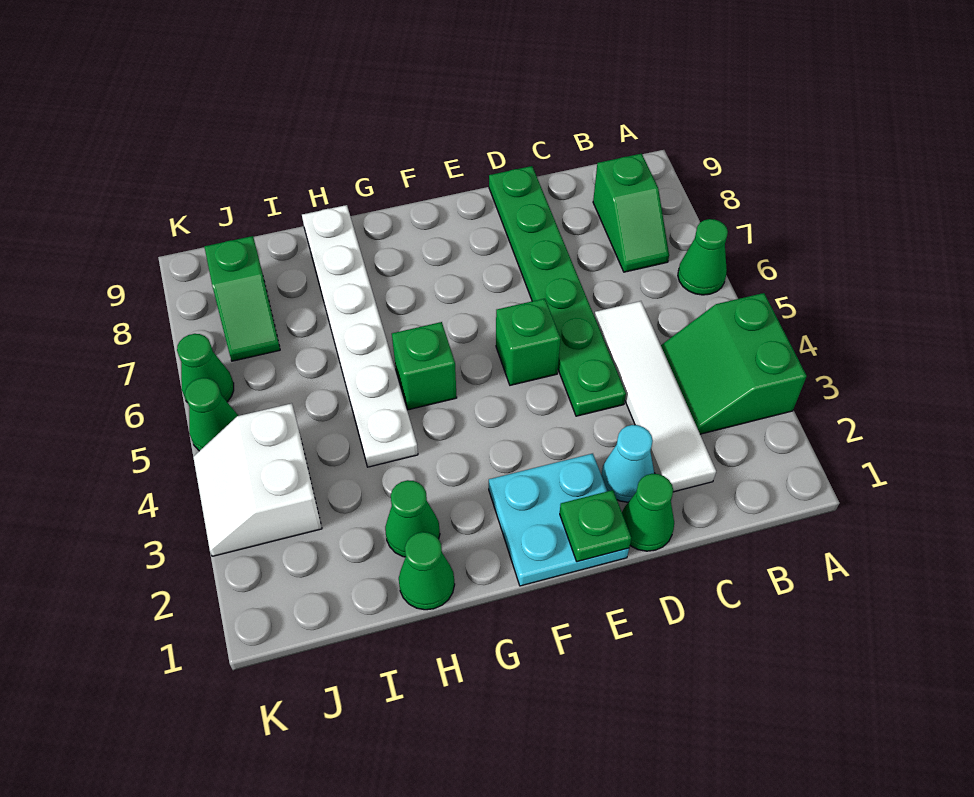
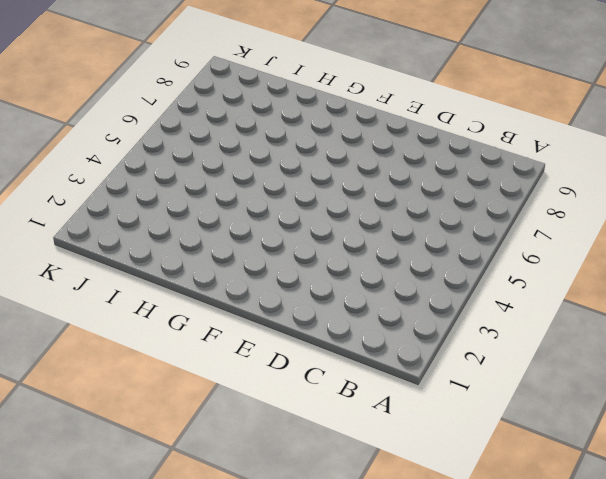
none -> green slope A3:B4 level 1 top A
none -> green cone A6 level 1
none -> green slope B7:B8 level 1 top 8

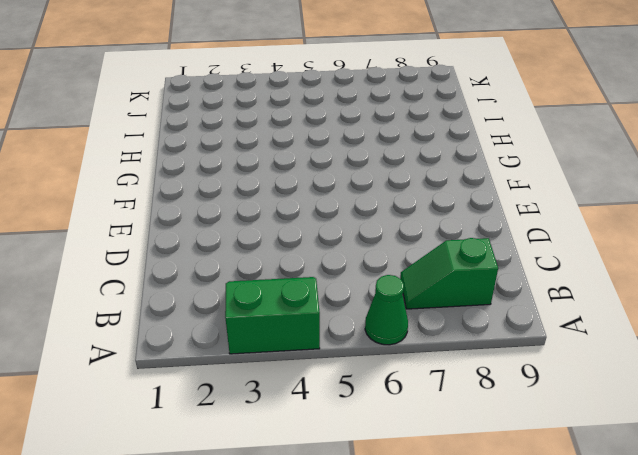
none -> white tile C2:C5 level 1
none -> green cone D1 level 1
none -> cyan cone D2 level 1

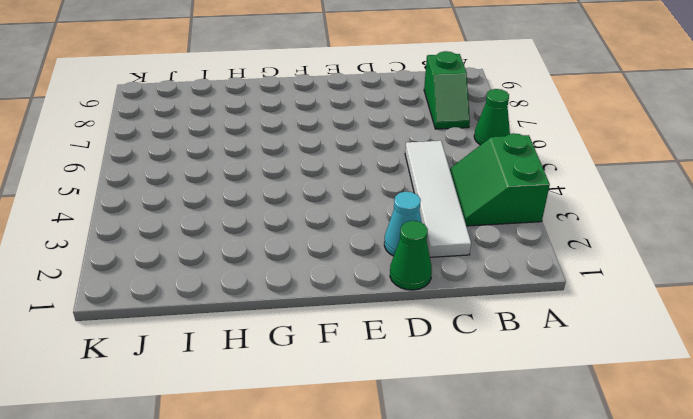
none -> green plate D4:D9 level 1
none -> cyan plate E1:F2 level 1
none -> green brick E5 level 1

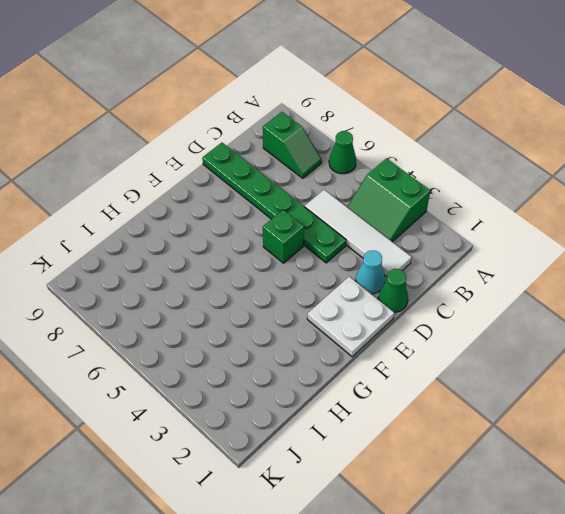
white plate E1:F2 level 1 -> cyan plate E1:F2 level 1
none -> green brick G5 level 1
none -> green cone H1 level 1
none -> green cone H2 level 1

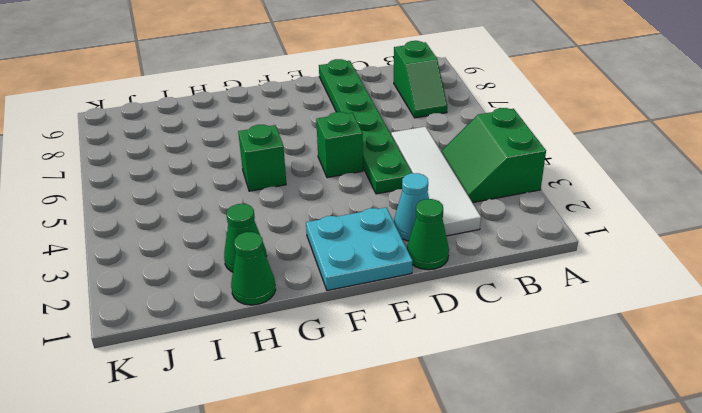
none -> green cone A6 level 1
none -> white plate H4:H9 level 1
none -> white slope J3:K4 level 1 top J

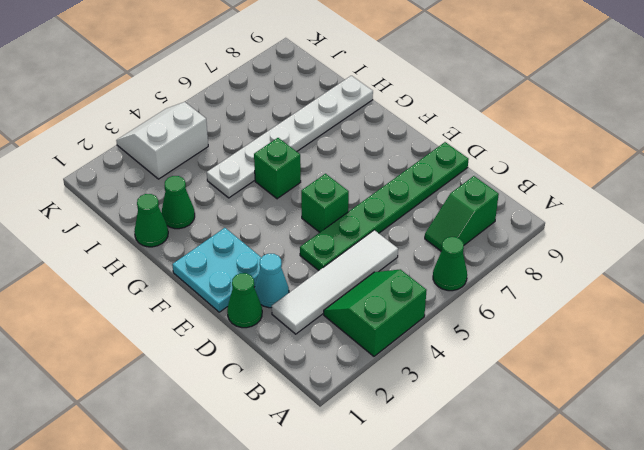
none -> green slope J7:J8 level 1 top 8
none -> green cone K5 level 1
none -> green cone K6 level 1

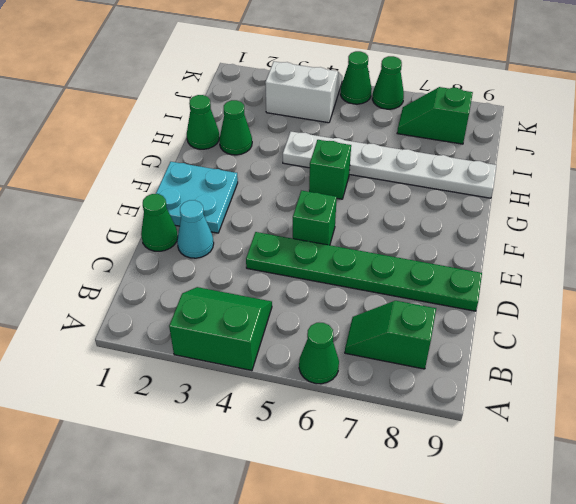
none -> white tile C2:C5 level 1
none -> green plate E1 level 2

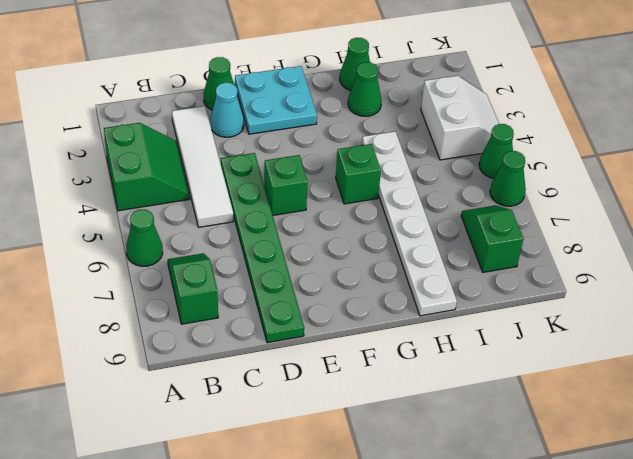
none -> green plate E1 level 2

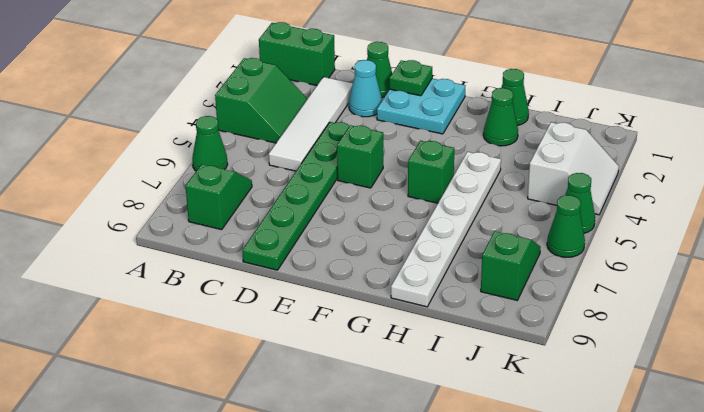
green brick A1:B1 level 1 -> none

